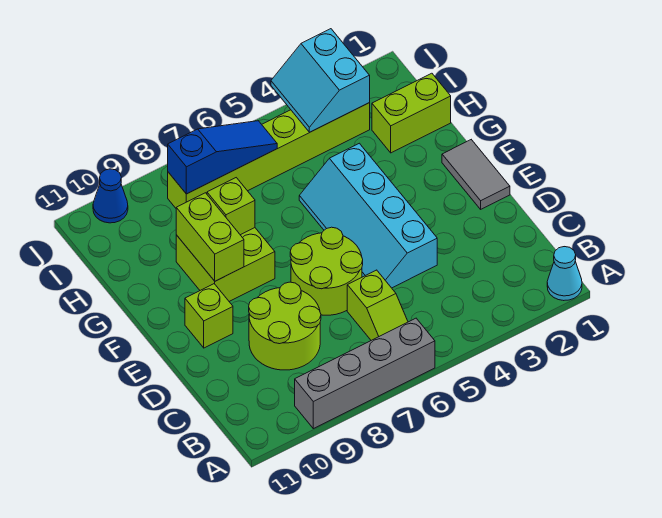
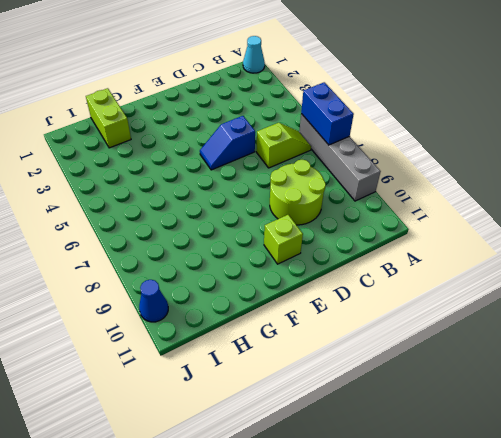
blue brick A6:A7 level 2 -> none
blue slope D5:E5 level 1 top D -> cyan slope D4:G5 level 1 top 4
none -> lime round brick D6:E7 level 1
none -> grey tile E1:F1 level 1
none -> lime brick F8:G9 level 1

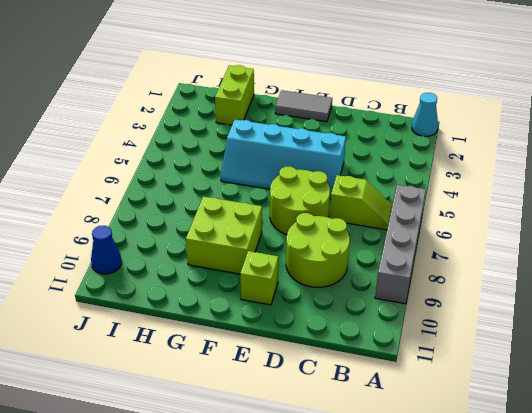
none -> lime brick I3:I8 level 1
none -> lime brick F9:G9 level 2
none -> lime brick G8 level 2

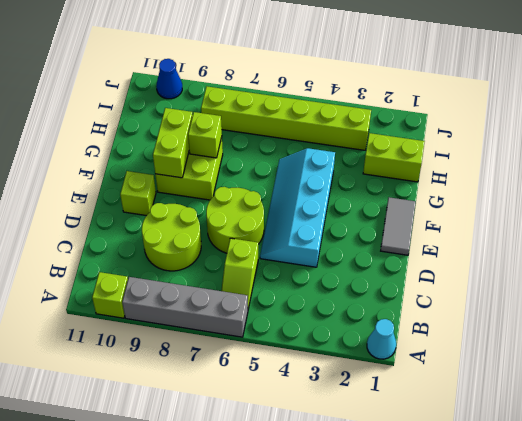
lime brick A10 level 1 -> none
none -> cyan slope I3:J4 level 2 top 3
none -> blue slope I6:I8 level 2 top 8

